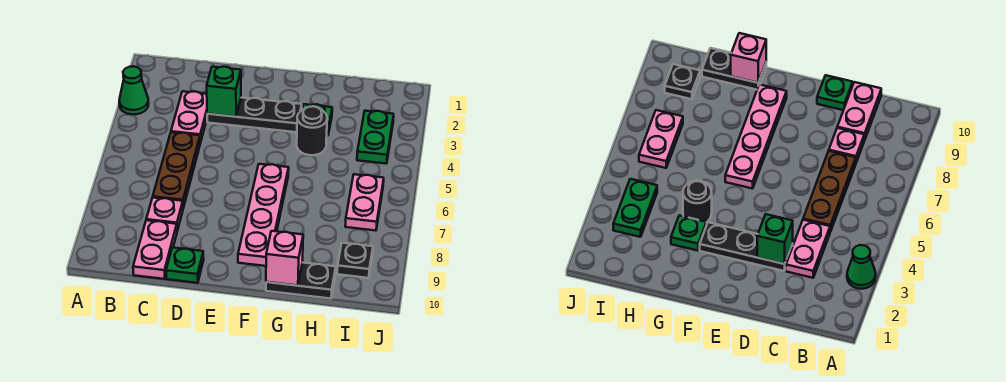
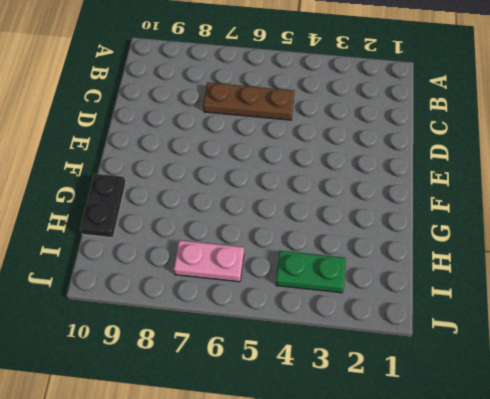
none -> green cone A3 level 1
none -> pink plate C3:C4 level 1
none -> pink plate C8 level 1

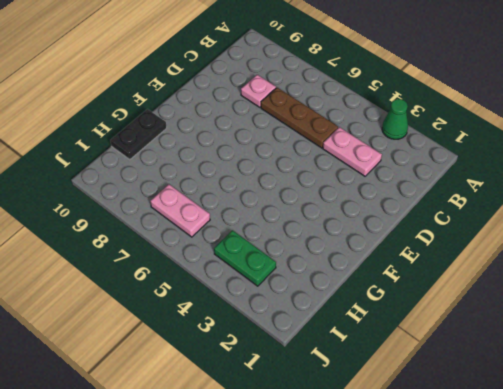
none -> pink plate C9:C10 level 1
none -> black plate D3:F3 level 1
none -> green plate D10 level 1

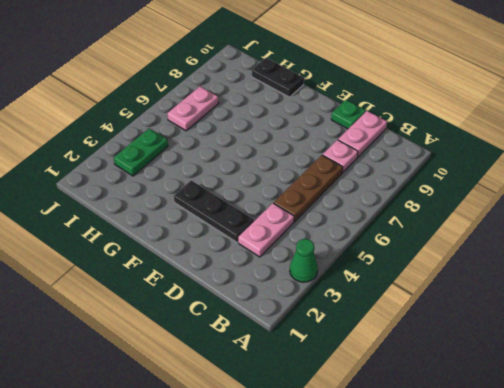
none -> pink plate F6:F9 level 1
none -> green plate G3 level 1
none -> black round brick G4 level 1

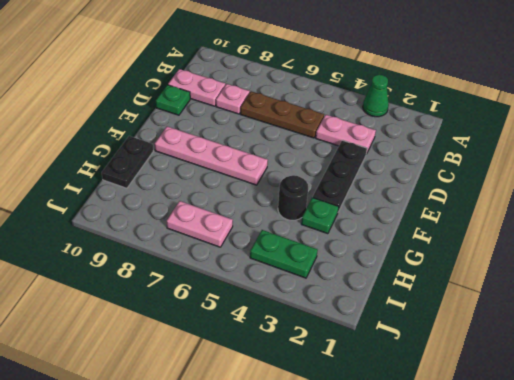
none -> black plate I9 level 1
none -> green brick D3 level 2
none -> pink brick G10 level 2

